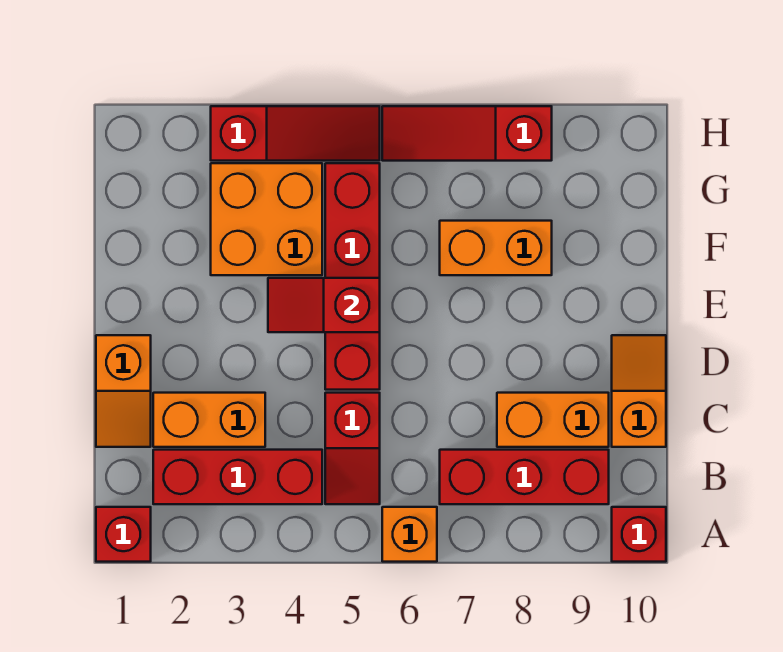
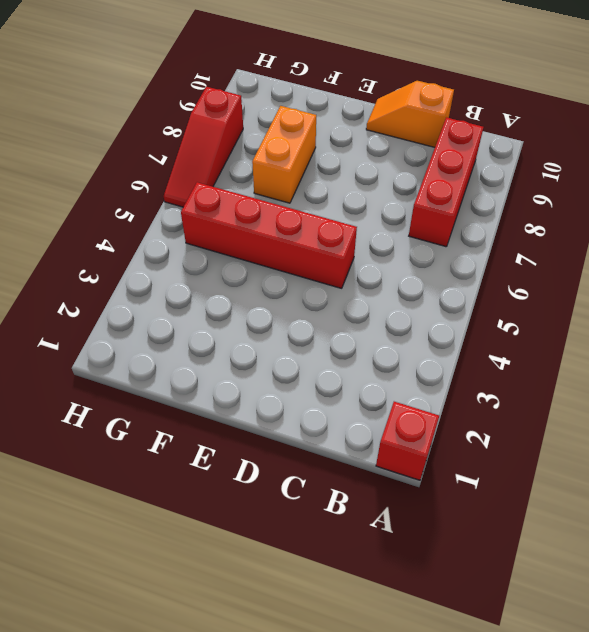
none -> orange brick A6 level 1
none -> red brick A10 level 1
none -> red brick B2:B4 level 1

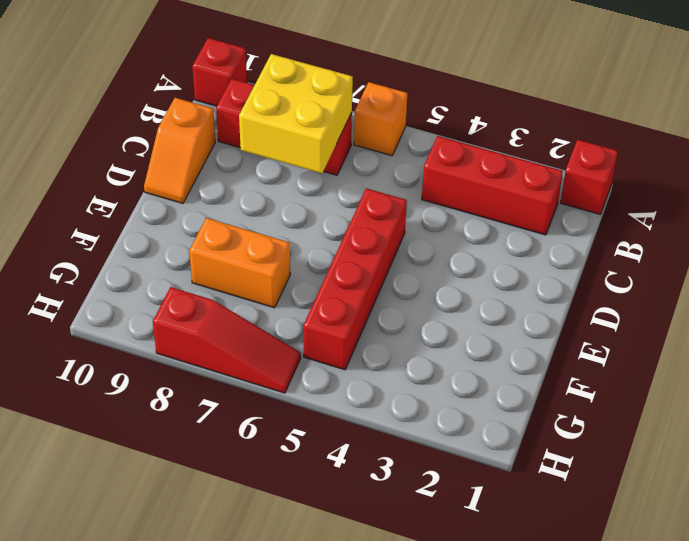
yellow brick B7:C8 level 2 -> none
none -> red slope B5:C5 level 1 top C
none -> orange slope C1:D1 level 1 top D
none -> orange brick C2:C3 level 1

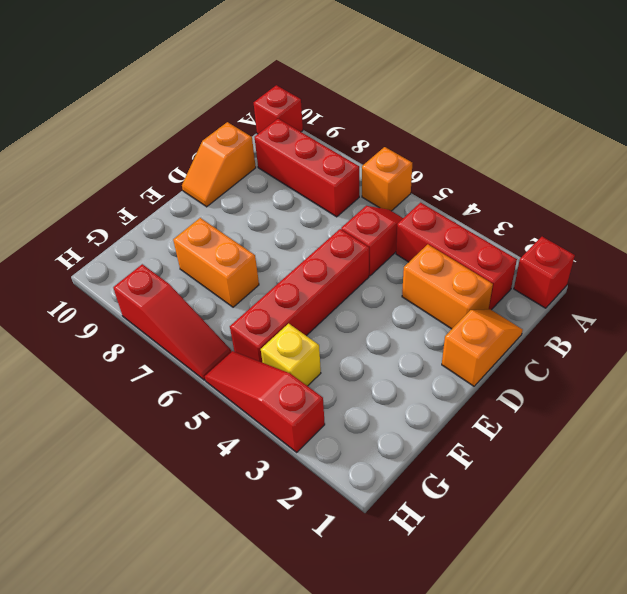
yellow brick G4 level 1 -> orange brick F3:G4 level 1
none -> orange brick C8:C9 level 1
none -> red slope E4:E5 level 2 top 5

